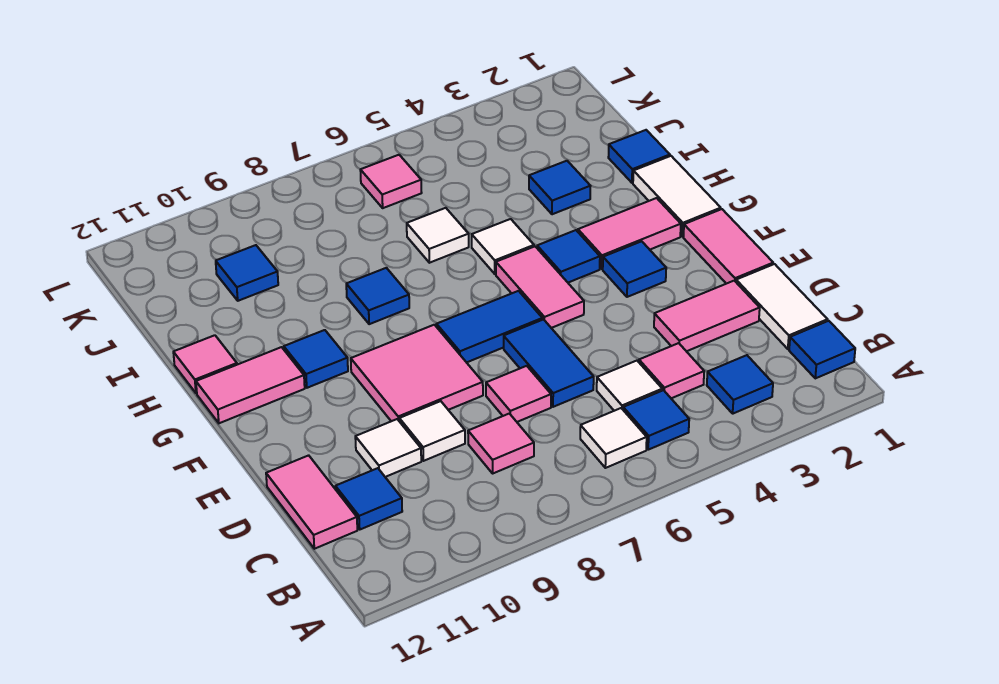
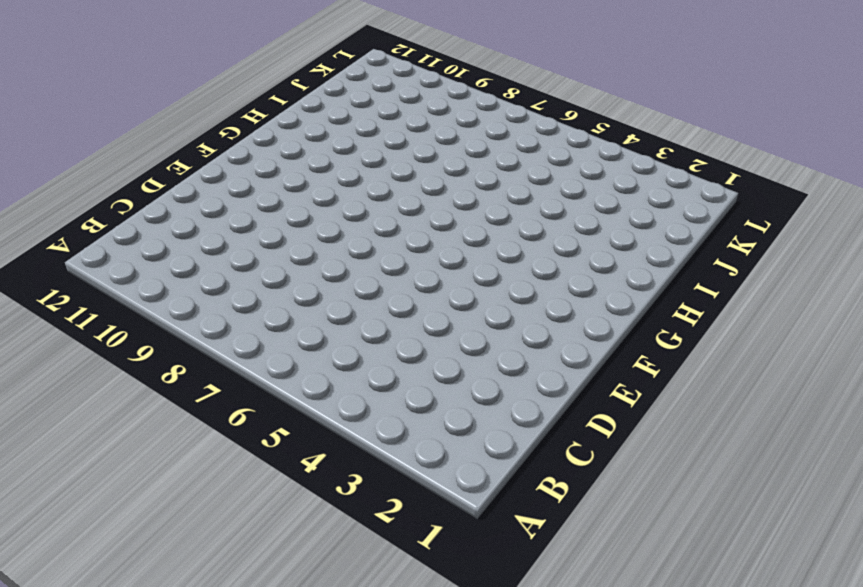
none -> blue tile B1 level 1
none -> blue tile B3 level 1
none -> blue tile B5 level 1
none -> white tile B6 level 1

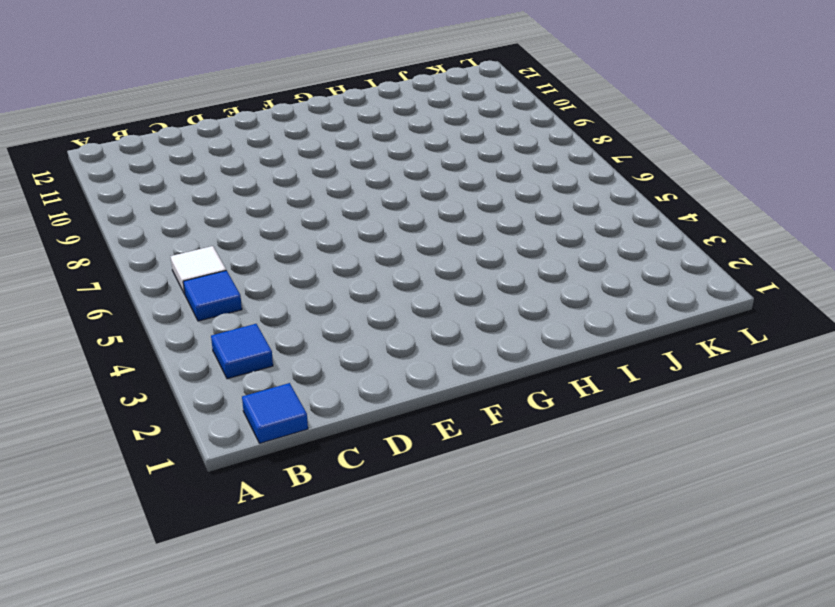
none -> white tile C1:D1 level 1
none -> pink tile C4 level 1
none -> white tile C5 level 1
none -> pink tile C8 level 1

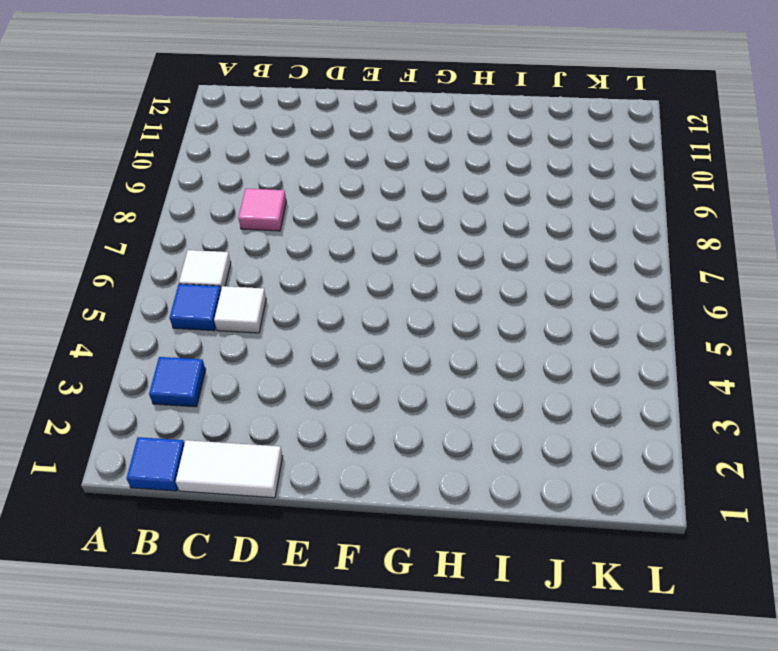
none -> pink tile C4 level 1
none -> blue tile C11 level 1
none -> pink tile C12:D12 level 1
none -> pink tile D2:D3 level 1

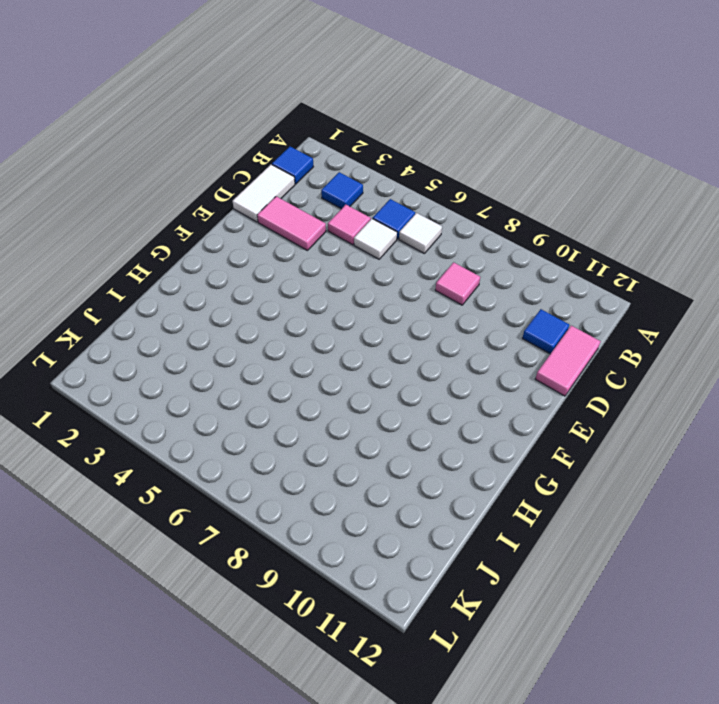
none -> blue tile D6:E6 level 1
none -> pink tile D7 level 1
none -> white tile D9 level 1
none -> white tile D10 level 1

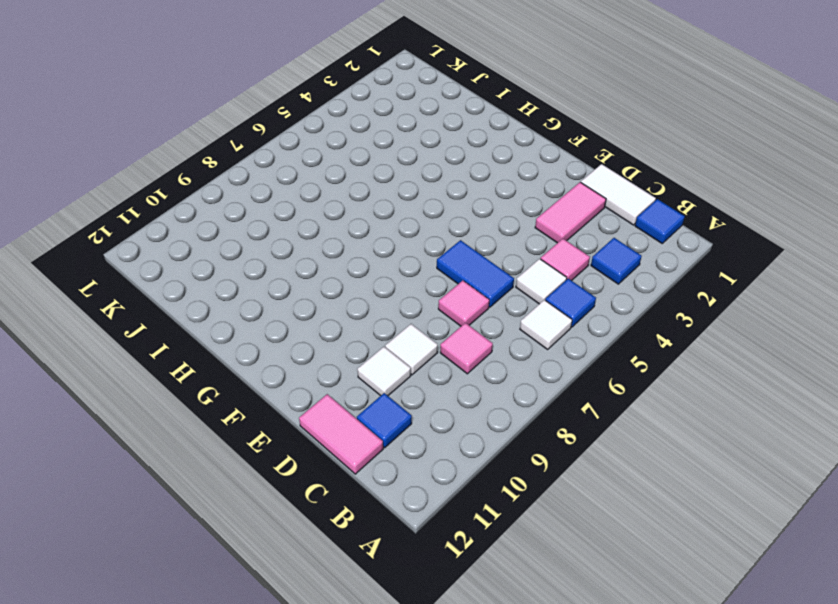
none -> pink tile E1:F1 level 1
none -> pink tile E8:F9 level 1
none -> blue tile F3 level 1
none -> pink tile F5:G5 level 1

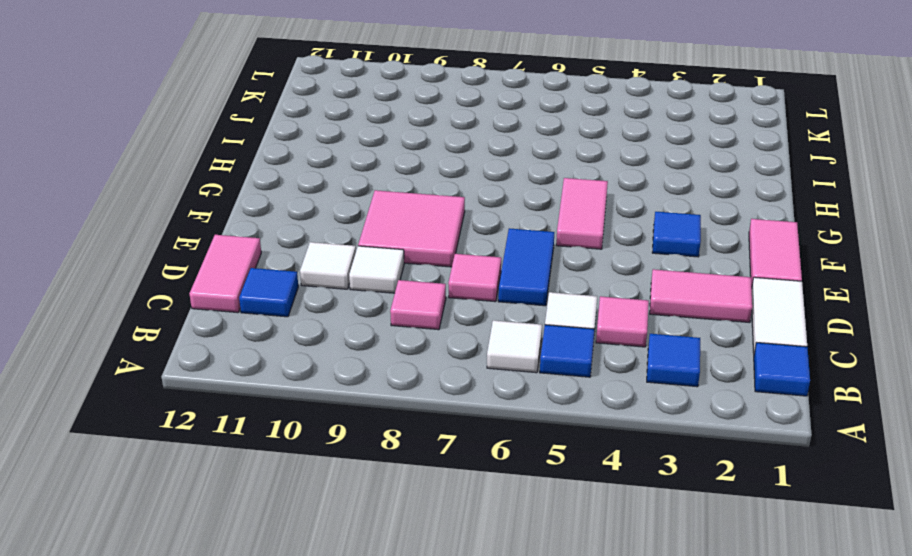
none -> blue tile F6:F7 level 1
none -> white tile G1:H1 level 1
none -> pink tile G2:G3 level 1
none -> blue tile G4 level 1

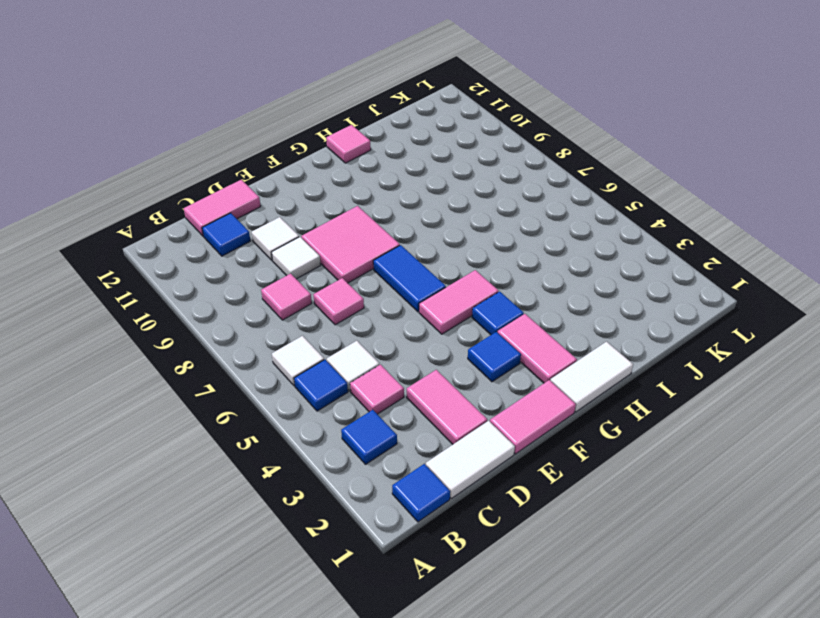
none -> blue tile D6:E6 level 1
none -> blue tile G10 level 1
none -> pink tile G11:G12 level 1
none -> white tile H5 level 1

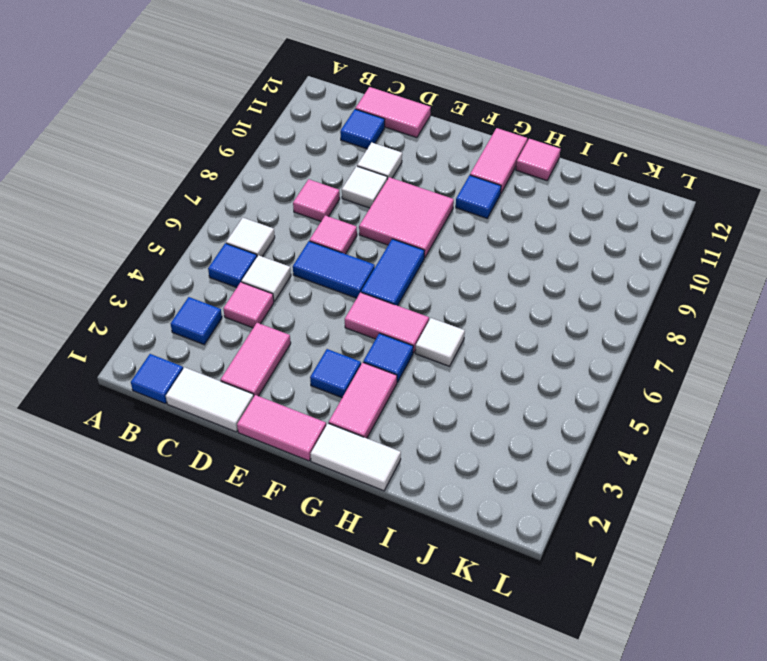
none -> blue tile H8 level 1
none -> blue tile I1 level 1
none -> blue tile I3 level 1
none -> white tile I6 level 1

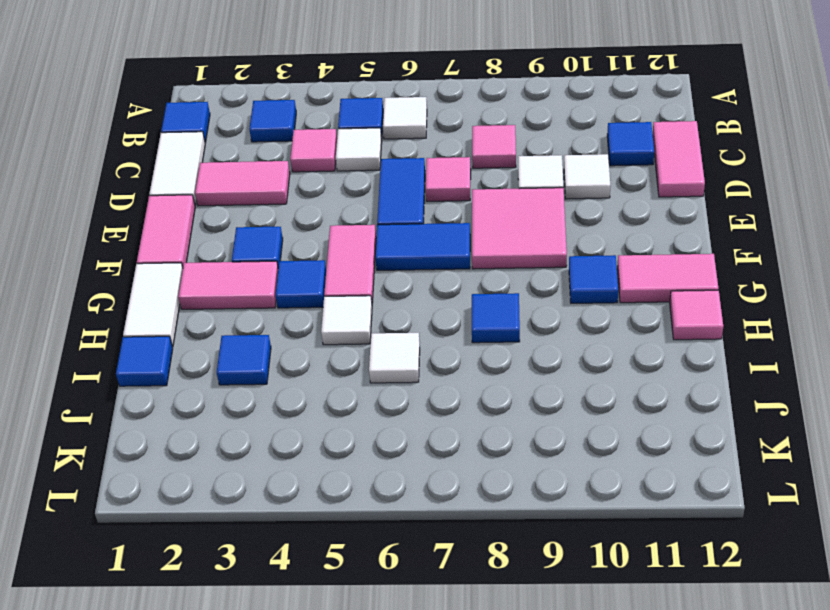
none -> blue tile J10 level 1
none -> pink tile K6 level 1

